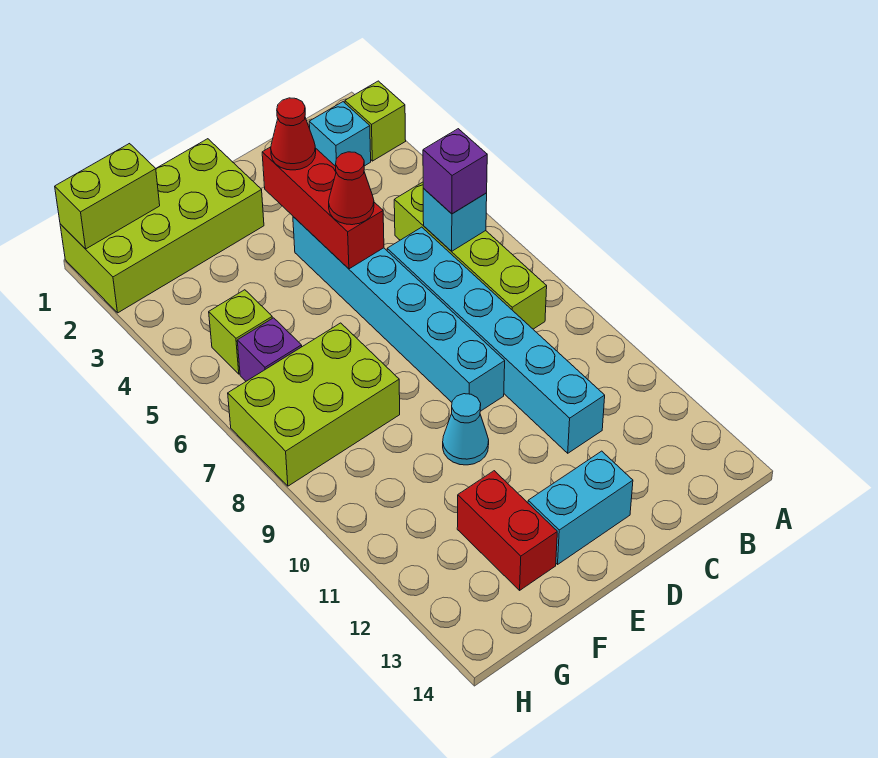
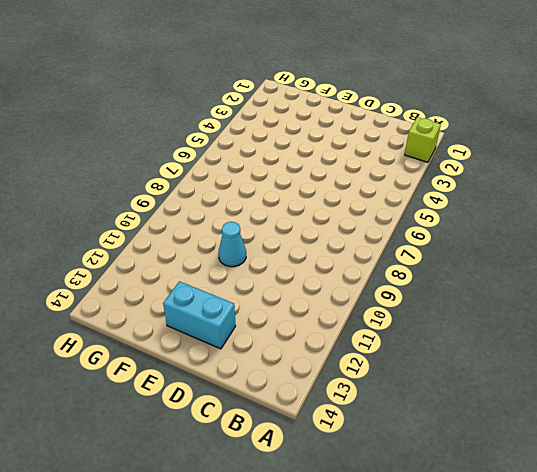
none -> cyan brick B2 level 1
none -> lime brick B5:B8 level 1
none -> cyan brick C6:C11 level 1

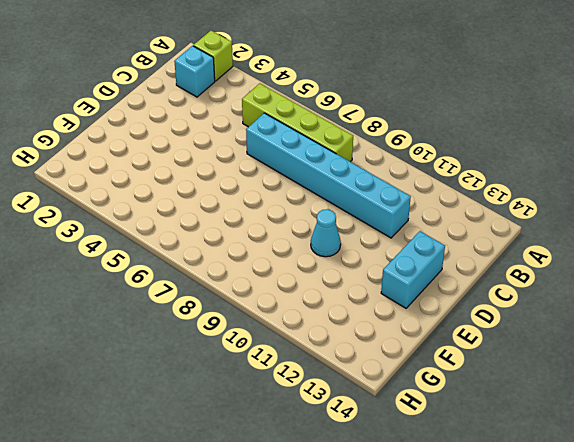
none -> cyan brick D4:D9 level 1
none -> lime brick E1:H2 level 1
none -> lime brick F7:H8 level 1

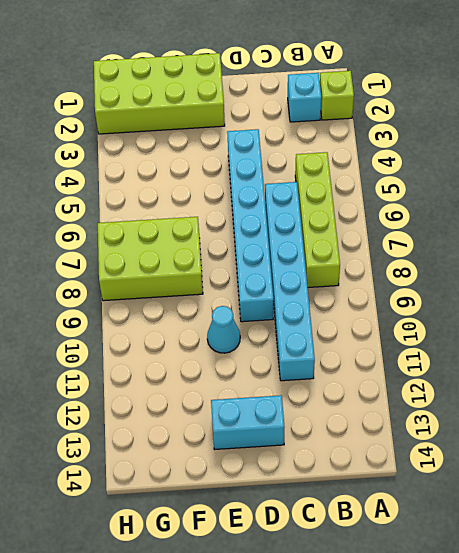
none -> red brick F12:F13 level 1
none -> lime brick G5 level 1
none -> purple brick G6 level 1

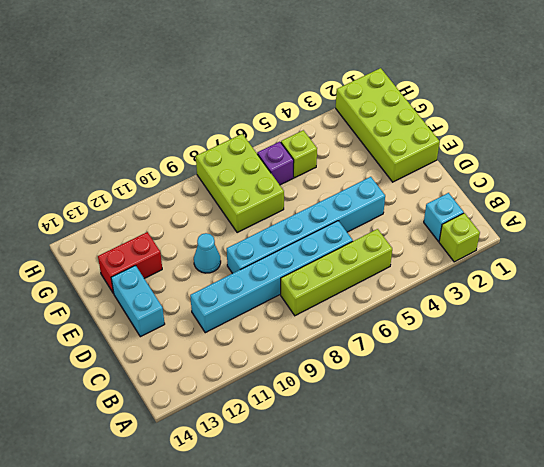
none -> cyan brick B6 level 2
none -> red brick D3:D5 level 2
none -> lime brick G1:H1 level 2

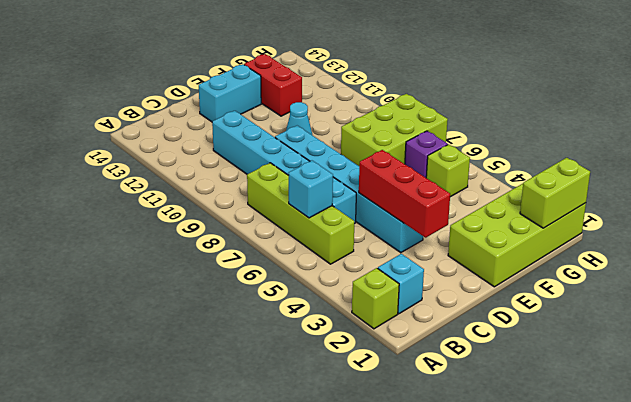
none -> purple brick B6 level 3
none -> red cone D3 level 3
none -> red cone D5 level 3

